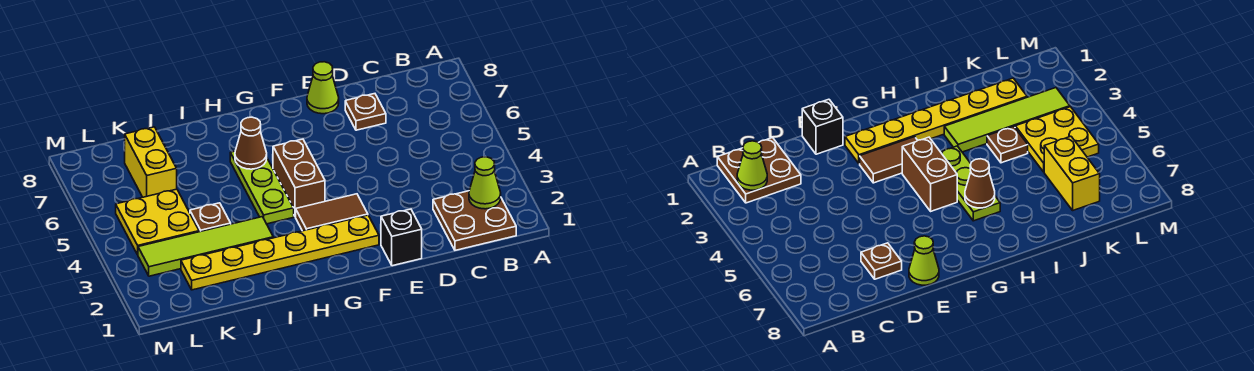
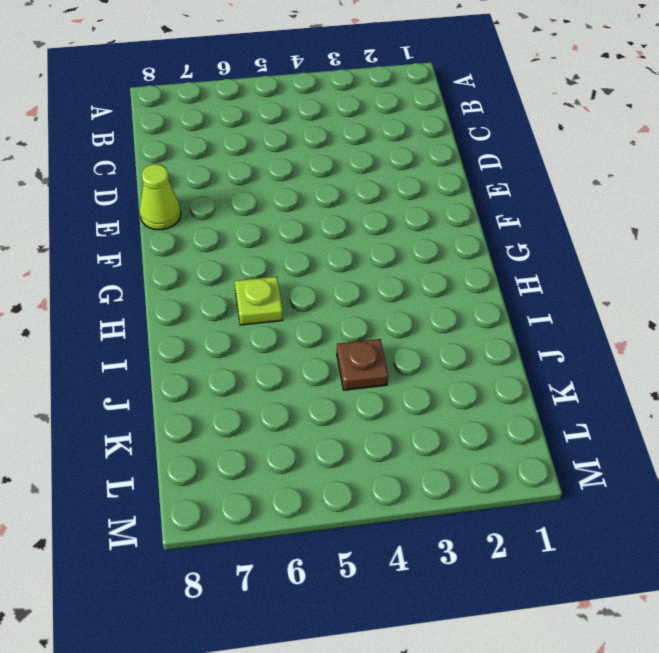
lime plate H6 level 1 -> lime plate H4:H6 level 1
none -> brown plate B1:C2 level 1
none -> brown plate D7 level 1
none -> black brick E1 level 1

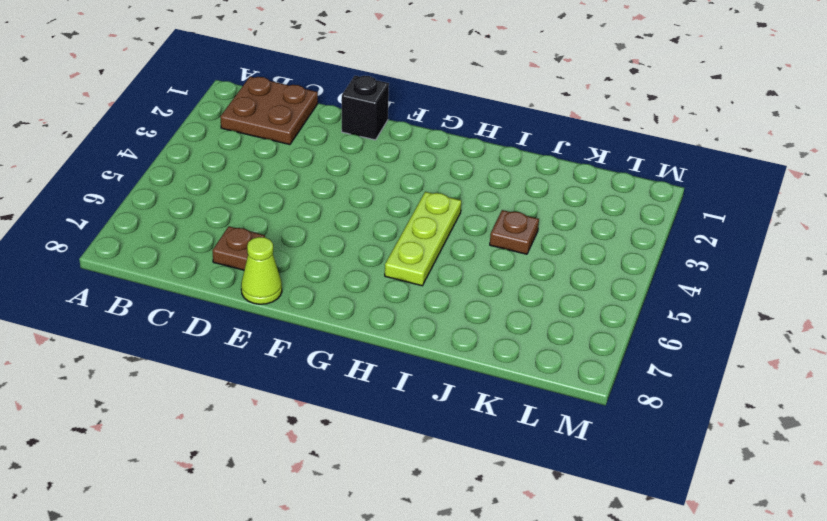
none -> yellow plate F2:K2 level 1
none -> brown tile F3:G3 level 1
none -> brown brick G4:G5 level 1

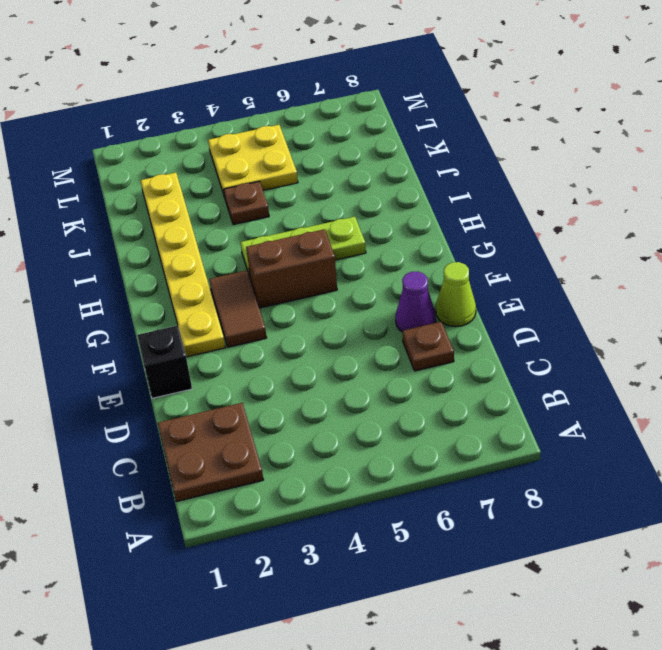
purple cone E7 level 1 -> none
none -> lime tile I3:L3 level 1
none -> yellow brick K6:K7 level 1
none -> lime cone B2 level 2

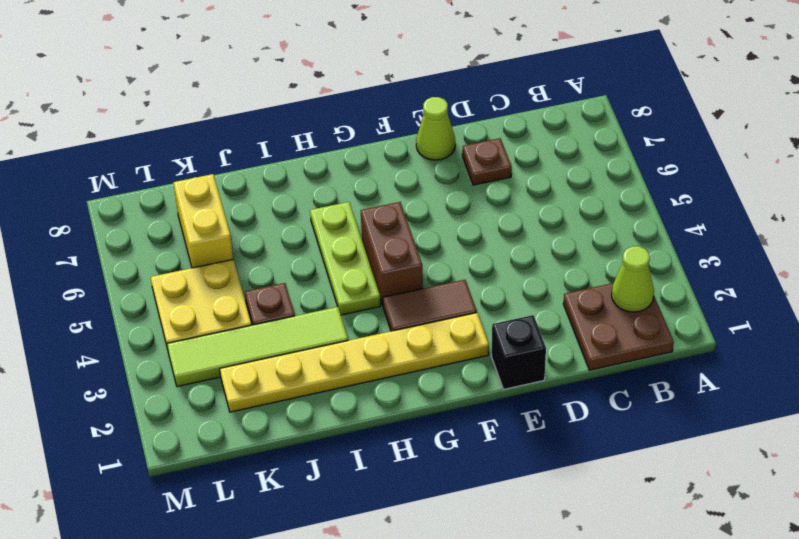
none -> brown cone H6 level 2

